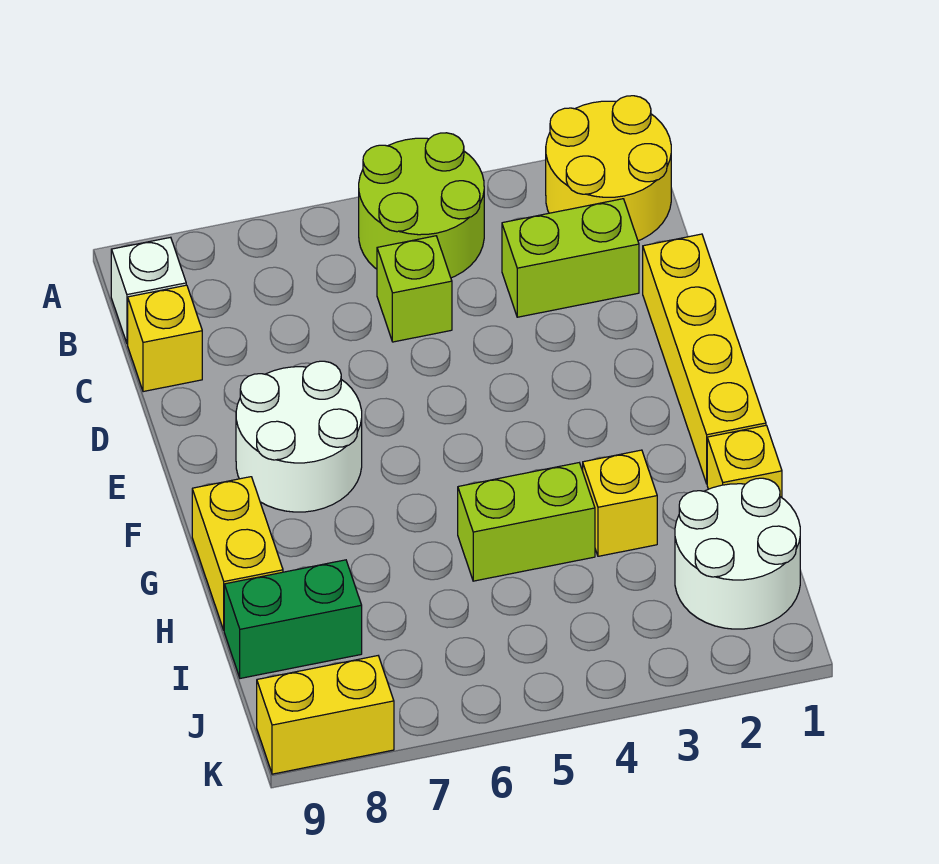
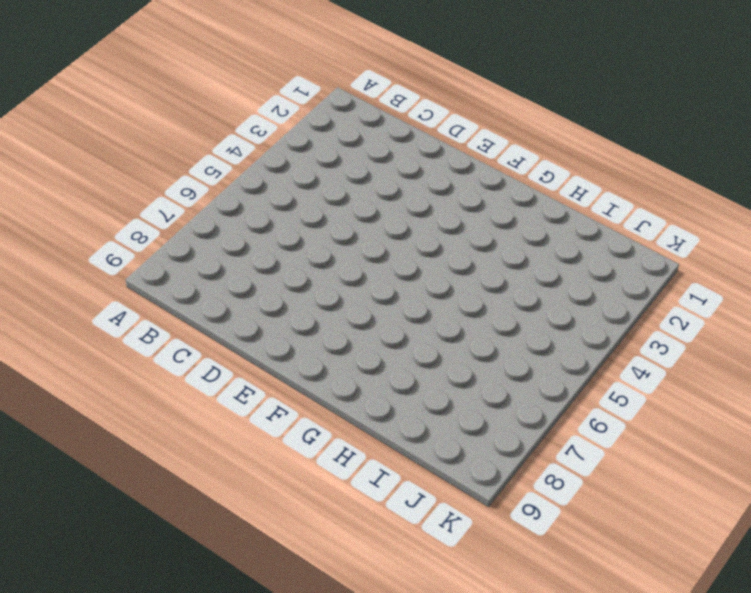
none -> yellow round brick A1:B2 level 1
none -> lime round brick A4:B5 level 1
none -> white brick B9 level 1

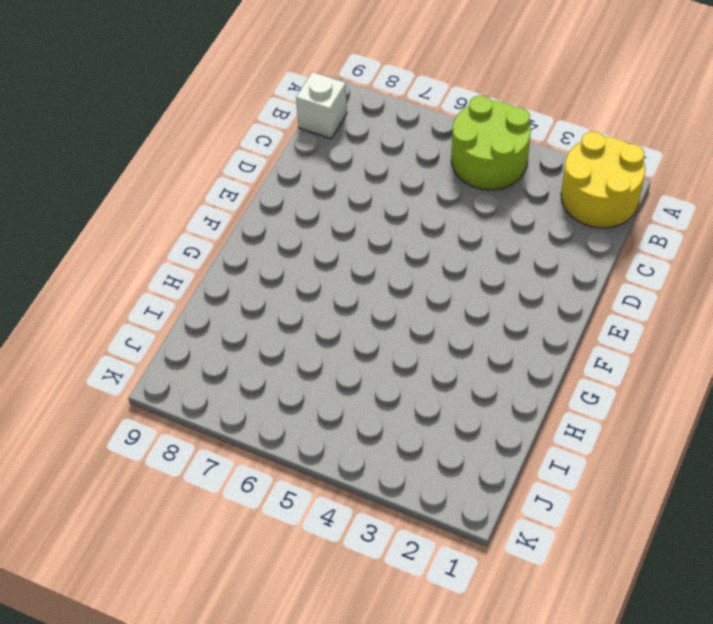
none -> lime brick C2:C3 level 1
none -> lime brick C5 level 1
none -> yellow brick C9 level 1

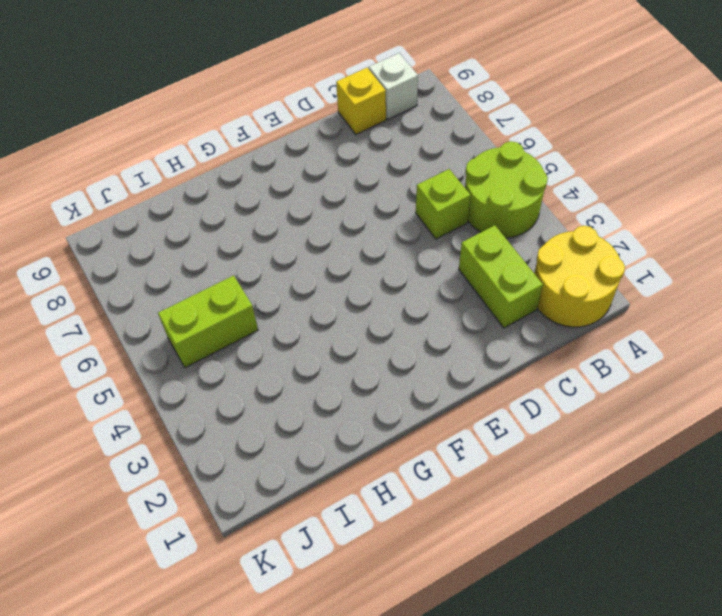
lime brick I5:J5 level 1 -> lime brick H4:H5 level 1
none -> yellow brick D1:G1 level 1
none -> white round brick E7:F8 level 1
none -> yellow brick G9:H9 level 1

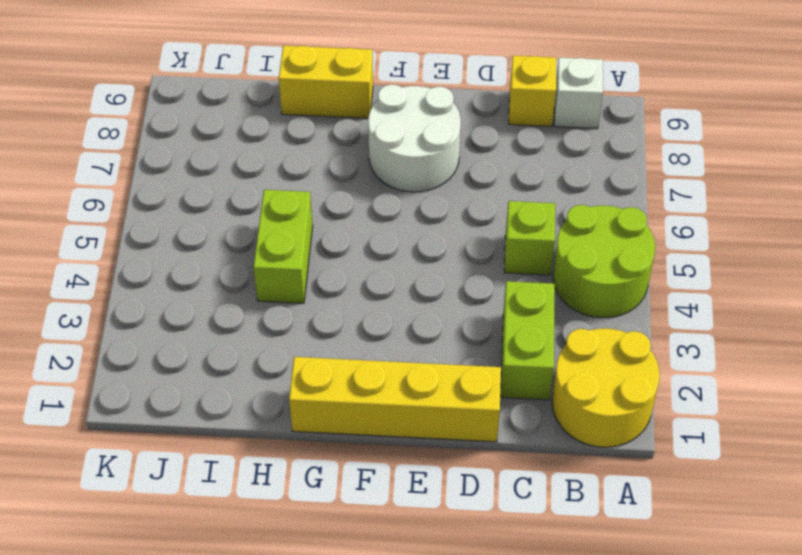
none -> yellow brick H1 level 1
none -> yellow brick H3 level 1
none -> white round brick I1:J2 level 1

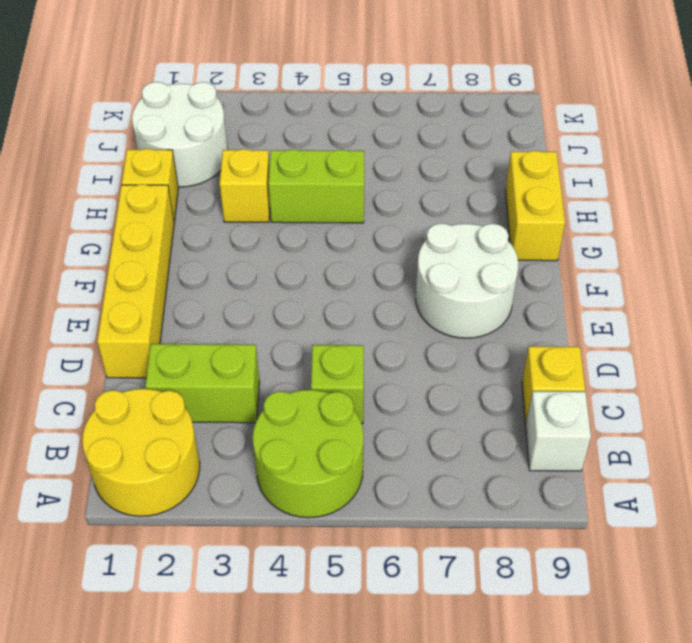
none -> green brick I8:I9 level 1
none -> yellow brick K8:K9 level 1

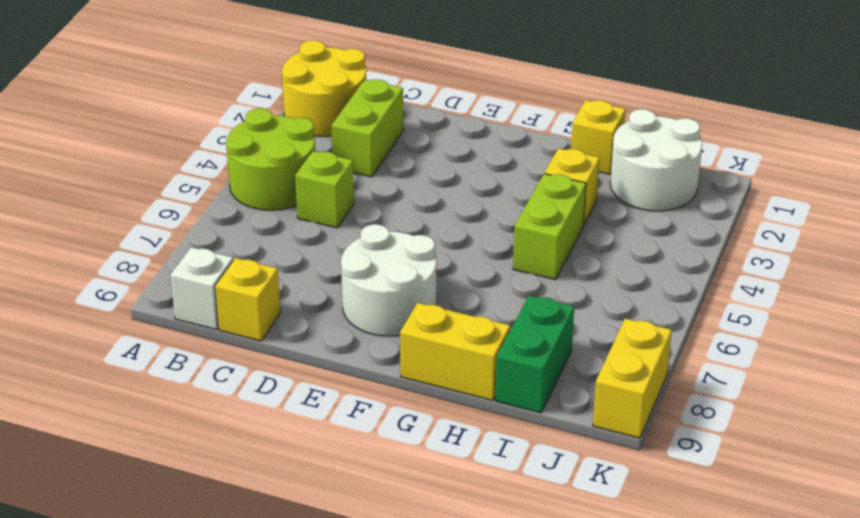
none -> yellow brick D1:G1 level 1

